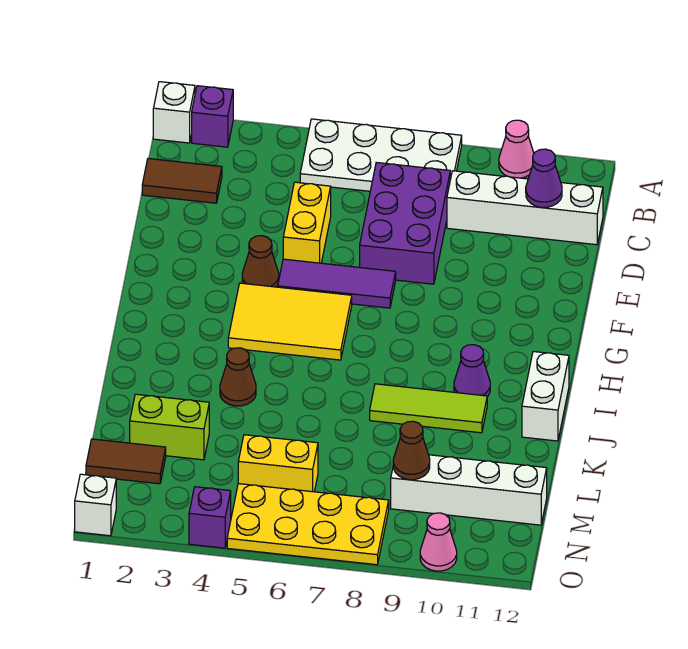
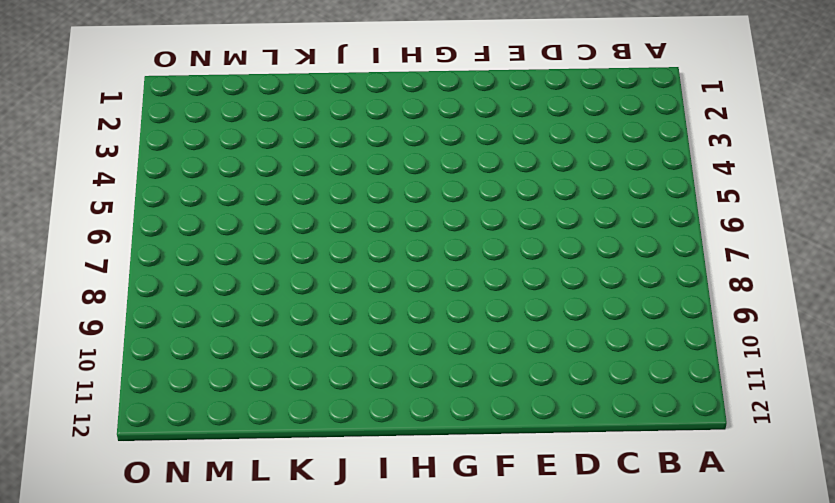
none -> white brick A1 level 1
none -> purple brick A2 level 1
none -> white plate A5:B8 level 1

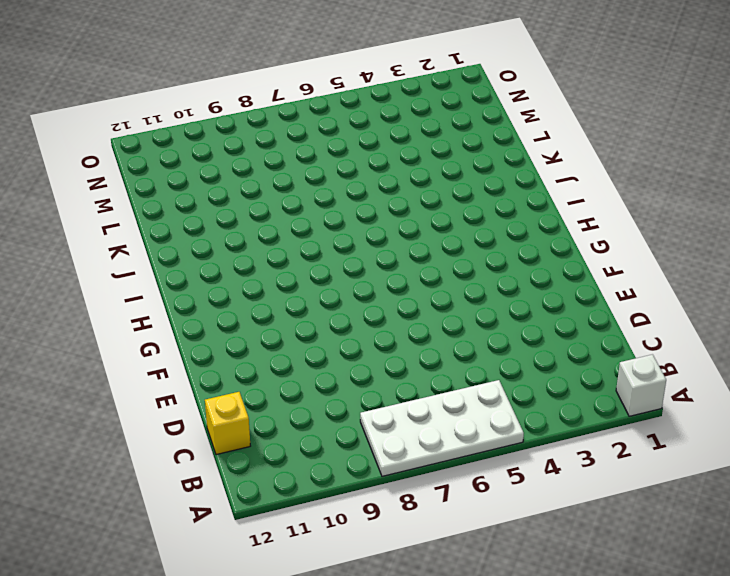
yellow brick C12 level 1 -> white brick C9:C12 level 1
none -> purple brick A2 level 1
none -> pink cone A10 level 1
none -> brown tile C1:C2 level 1

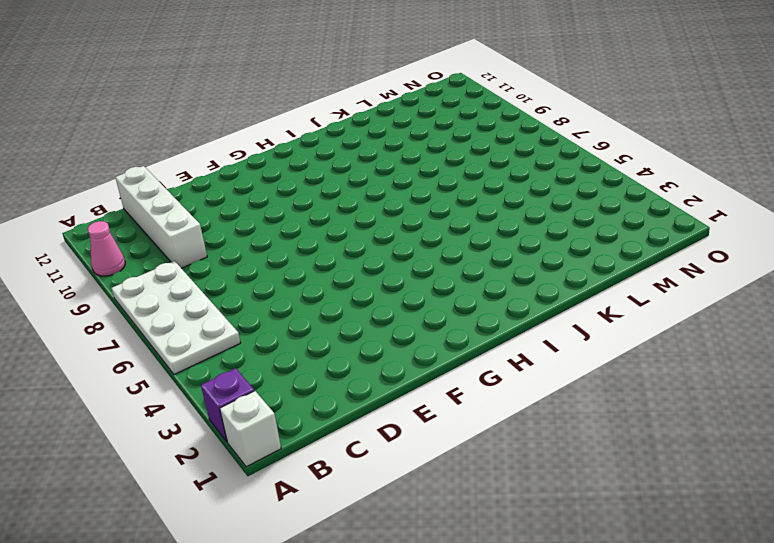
none -> brown tile C1:C2 level 1
none -> purple brick C7:E8 level 1
none -> yellow brick D5:E5 level 1

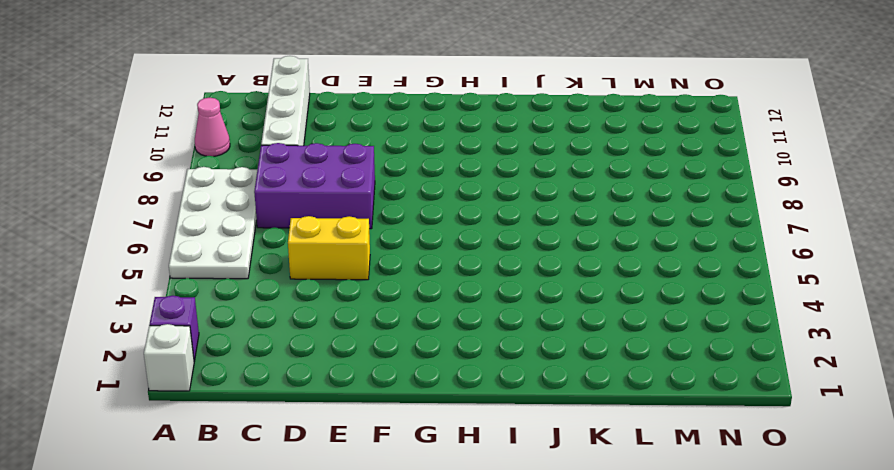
none -> brown tile C1:C2 level 1
none -> brown cone F4 level 1
none -> purple tile F5:F7 level 1

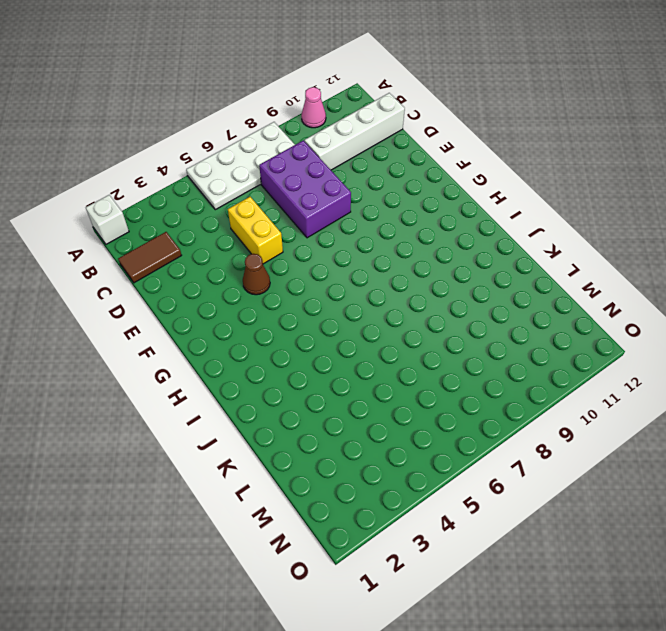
none -> purple brick A2 level 1
none -> purple tile F5:F7 level 1
none -> yellow tile G4:H6 level 1

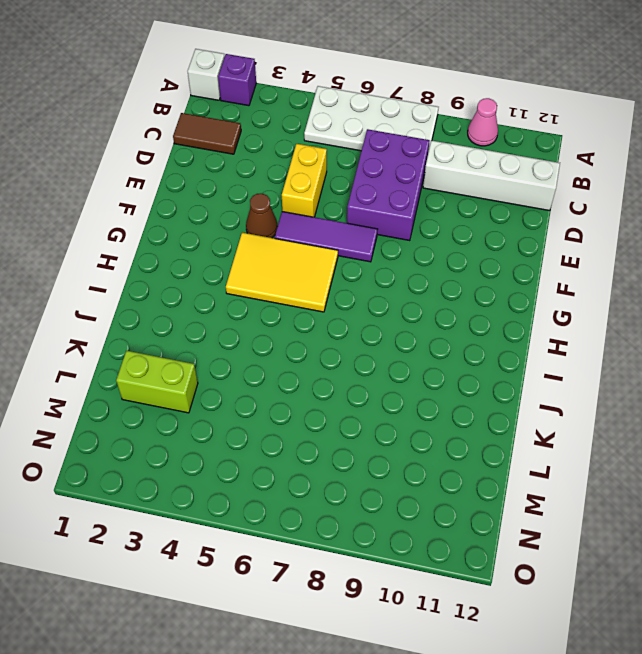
none -> purple cone I10 level 1
none -> white brick I12:J12 level 1
none -> brown cone J4 level 1

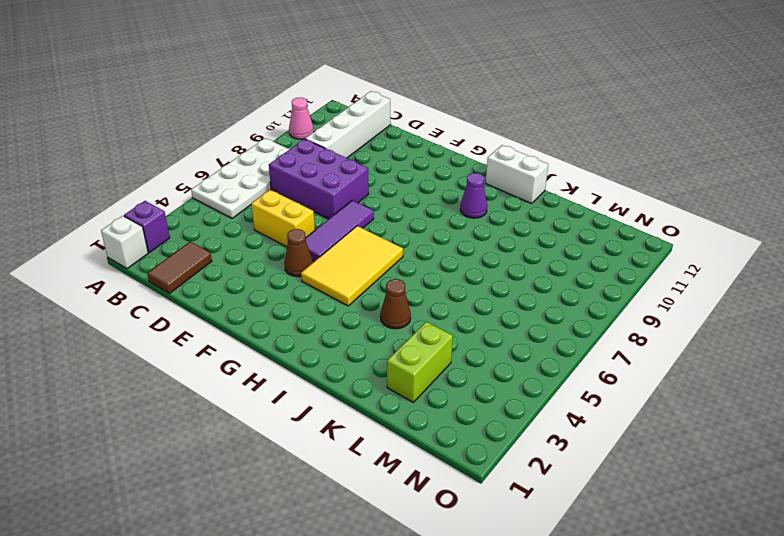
none -> lime tile J8:J10 level 1
none -> brown tile M1:M2 level 1
none -> yellow brick M5:M6 level 1

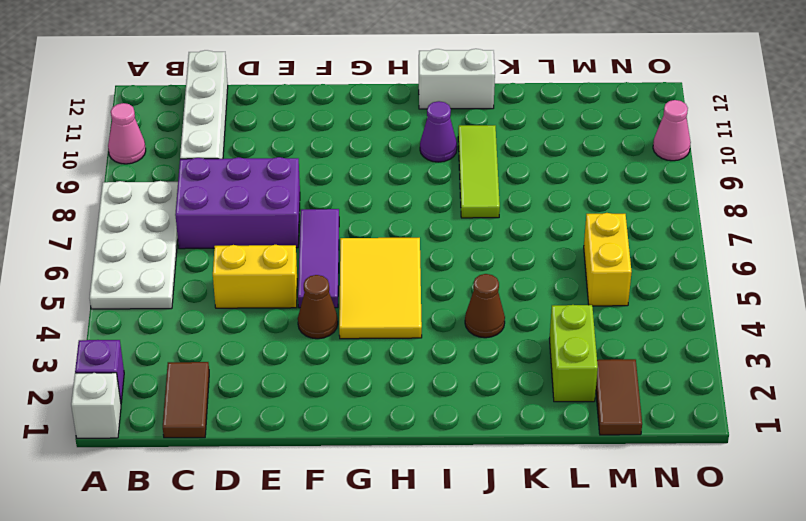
none -> white brick M9:M12 level 1
none -> yellow plate N5:O8 level 1
none -> white brick O1 level 1

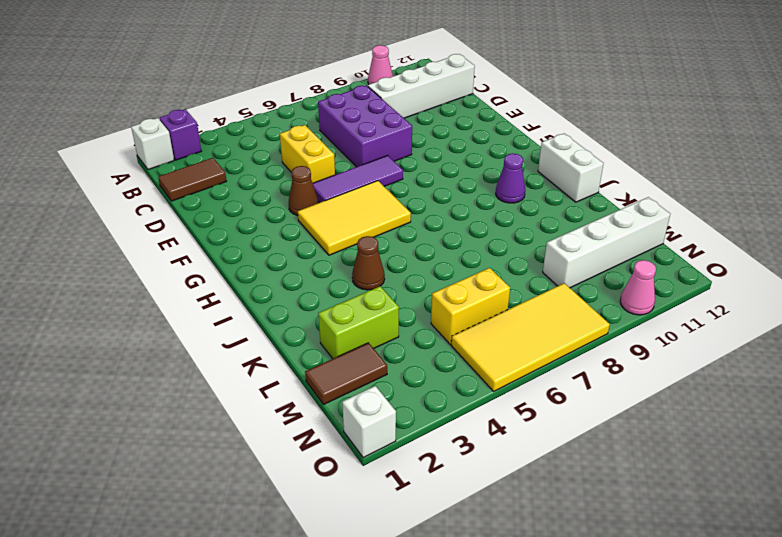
yellow tile N5:O8 level 1 -> yellow plate N5:O8 level 1
none -> white plate A5:B8 level 1
none -> lime tile J8:J10 level 1
none -> purple brick O4 level 1

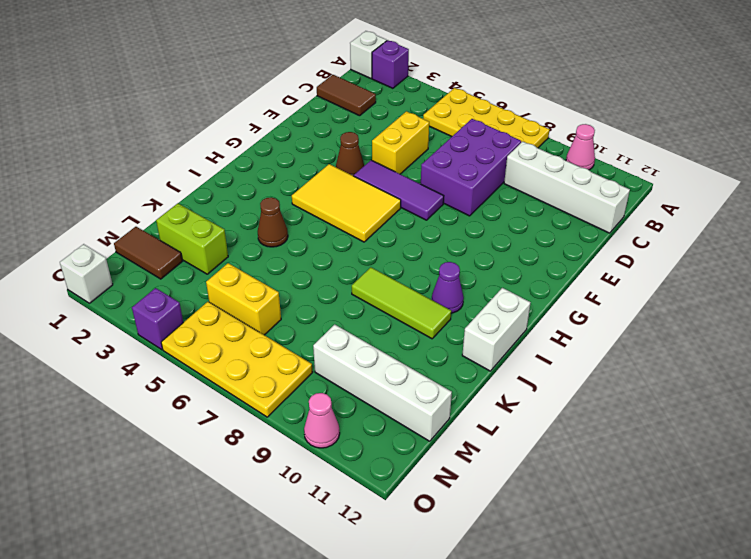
yellow plate A5:B8 level 1 -> white plate A5:B8 level 1
none -> purple cone C11 level 2
none -> brown cone M9 level 2

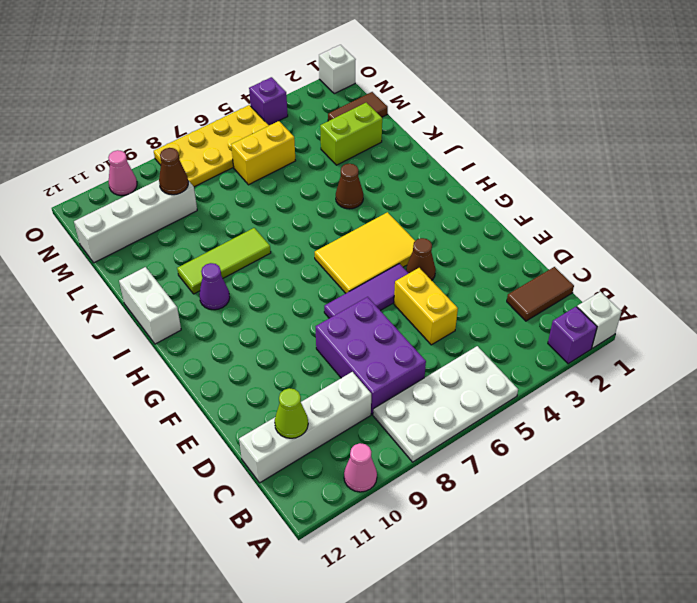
lime cone C11 level 2 -> purple cone C11 level 2

